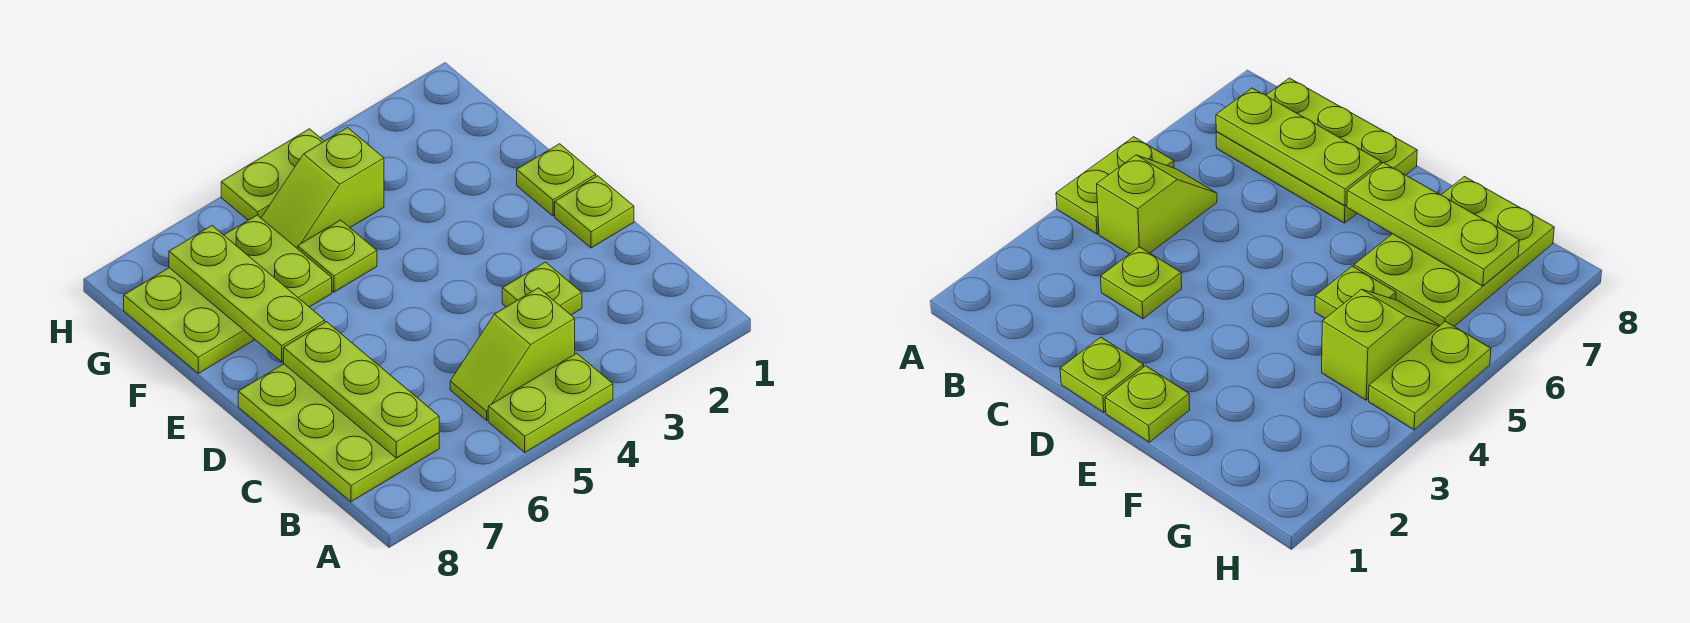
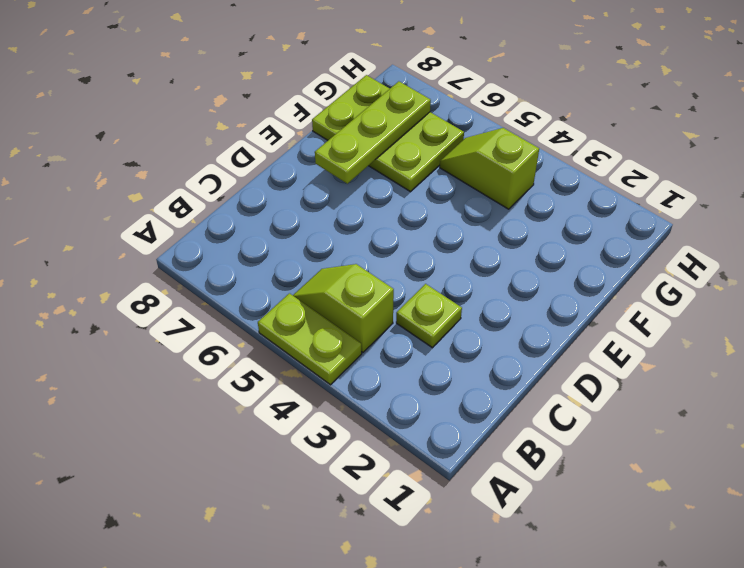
none -> lime plate B7:D8 level 1
none -> lime plate D1 level 1
none -> lime plate E1 level 1

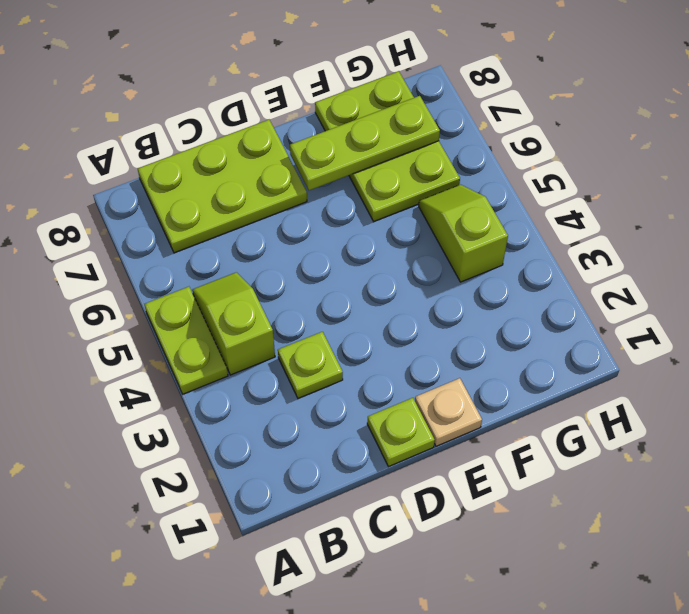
tan plate E1 level 1 -> lime plate E1 level 1
none -> lime plate F5 level 1
none -> lime plate H4:H5 level 1
none -> lime plate B7:D7 level 2

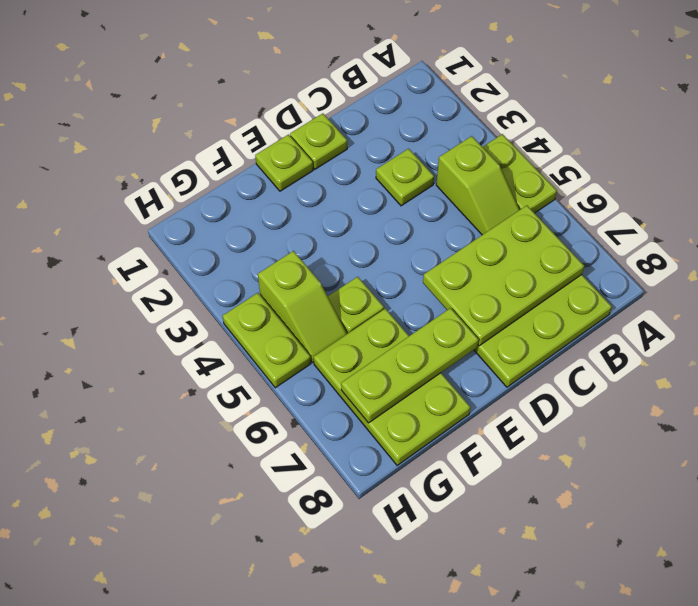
lime plate B6:D7 level 2 -> lime plate B7:D7 level 2

